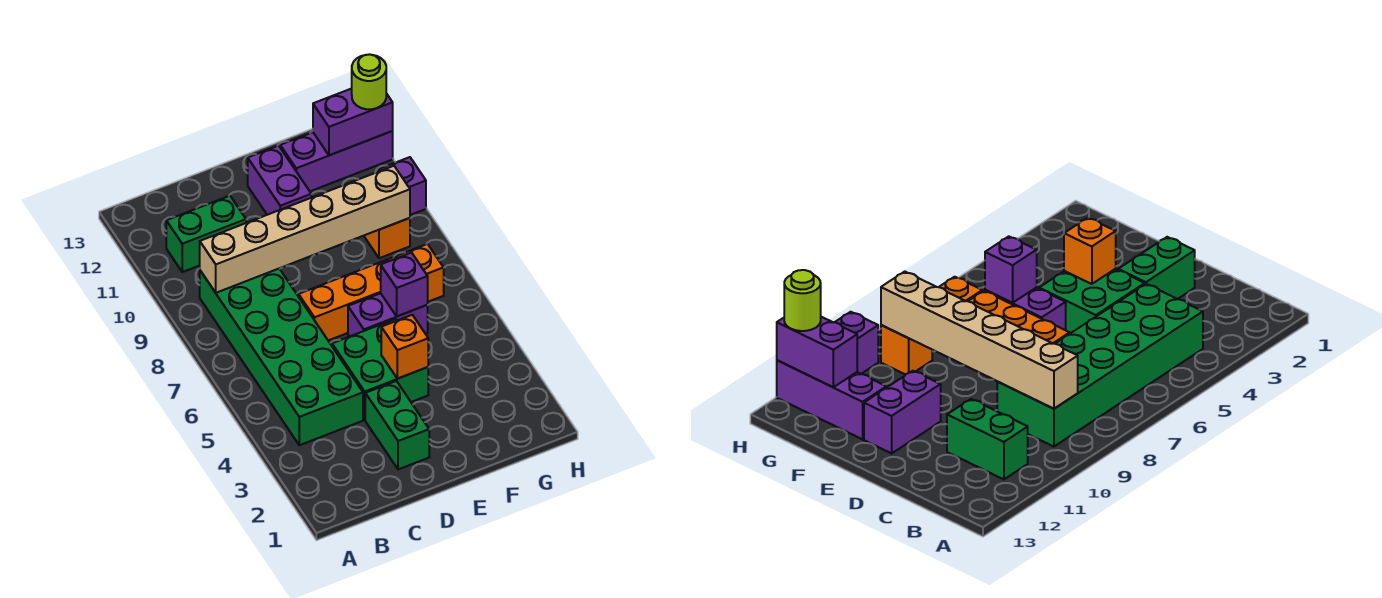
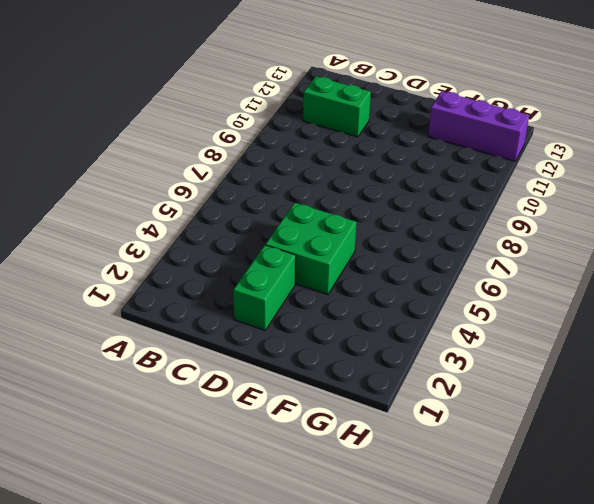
none -> green brick B4:C9 level 1
none -> orange brick D7:F7 level 1
none -> purple brick E6:F6 level 1

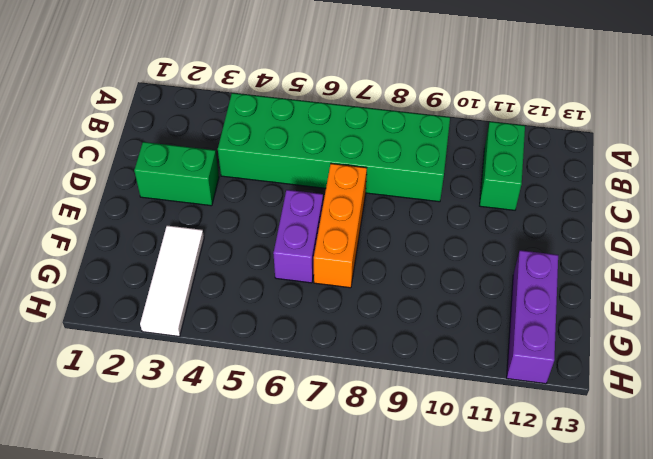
white tile F3:H3 level 1 -> none
none -> green brick D4:E5 level 1
none -> purple brick E11:E12 level 1
none -> orange brick G7 level 1

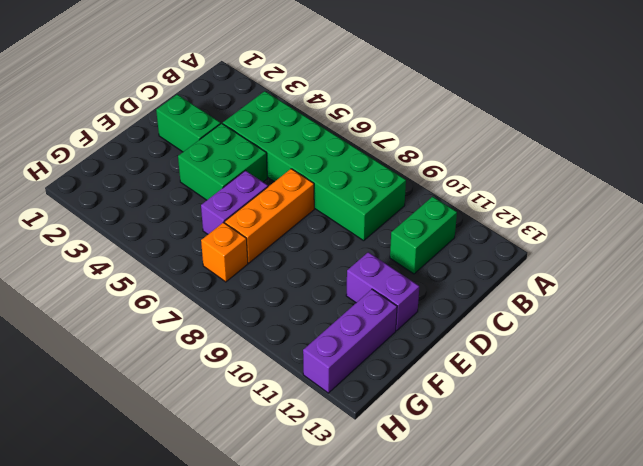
none -> orange brick G9 level 1
none -> purple brick H10 level 1
none -> tan brick B9:G9 level 2

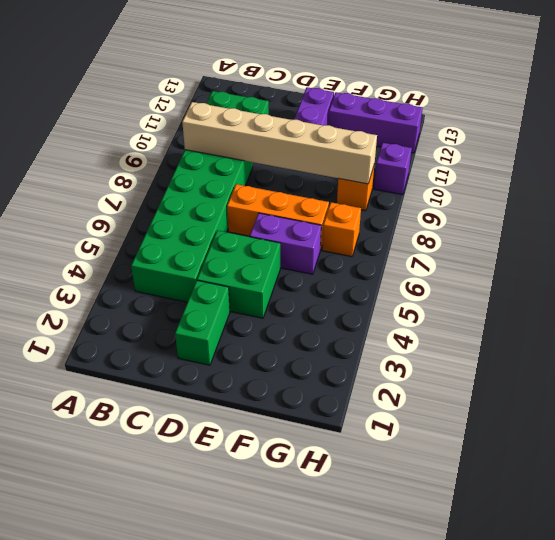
none -> orange brick E4 level 2
none -> purple brick F6 level 2
none -> purple brick G12:H12 level 2

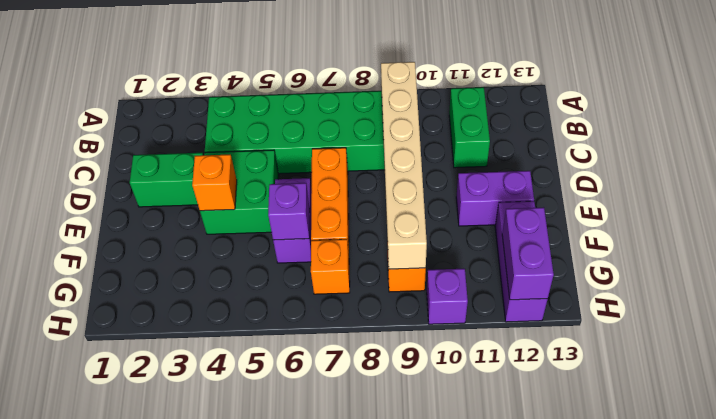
none -> lime round brick H12 level 3

